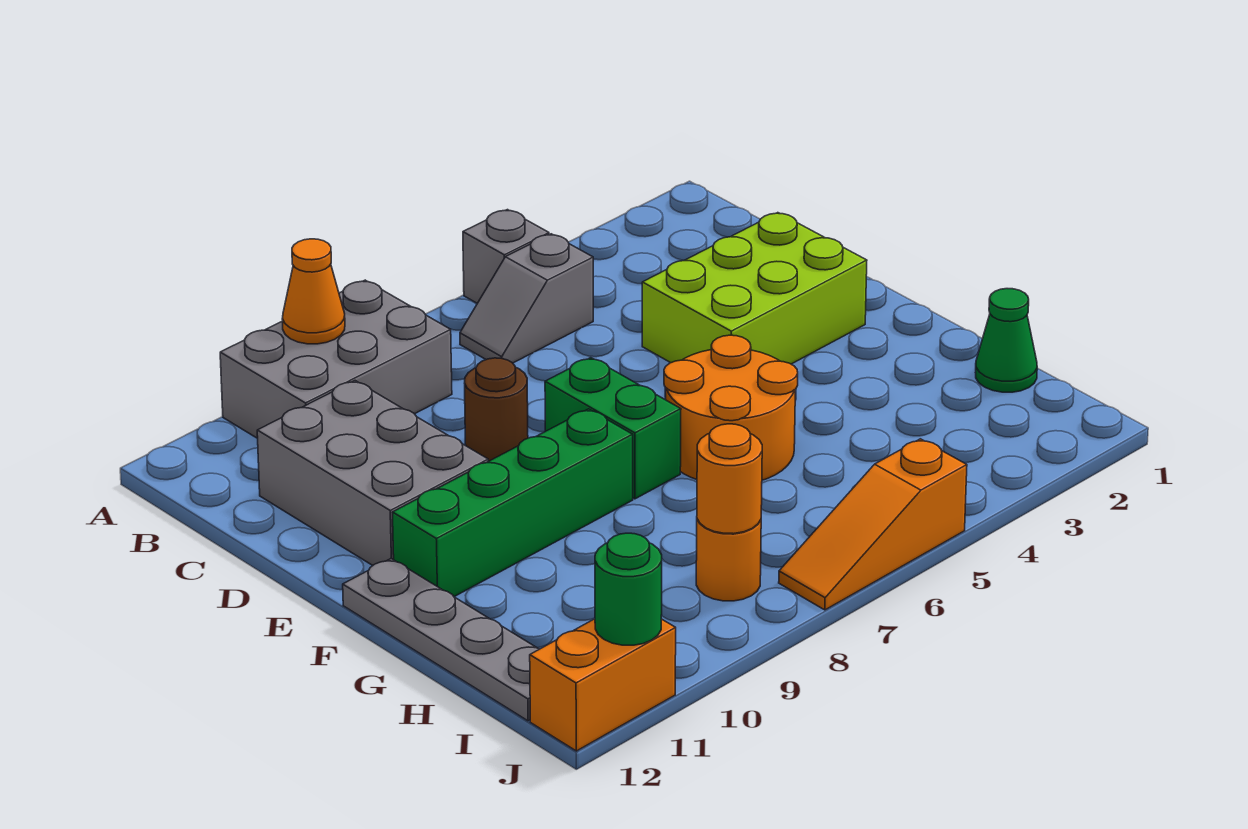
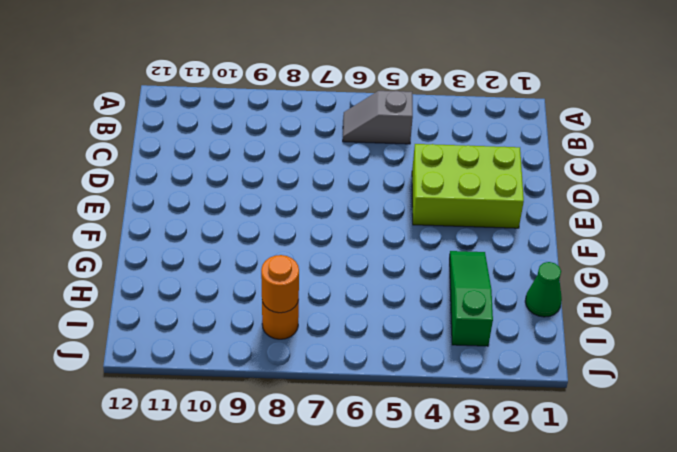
green slope G3:I3 level 1 top I -> none
none -> grey brick A5 level 1
none -> grey brick A8:B10 level 1
none -> grey brick C10:E11 level 1

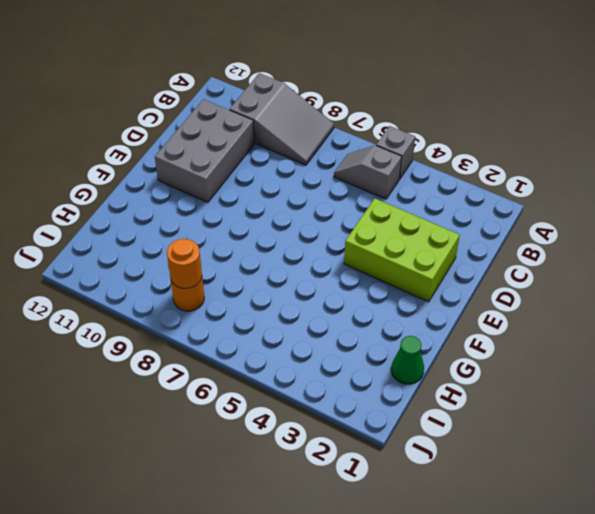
grey slope A8:B10 level 1 top 10 -> grey brick A8:B10 level 1
none -> brown round brick D8 level 1
none -> green brick E7:F7 level 1
none -> orange round brick F5:G6 level 1

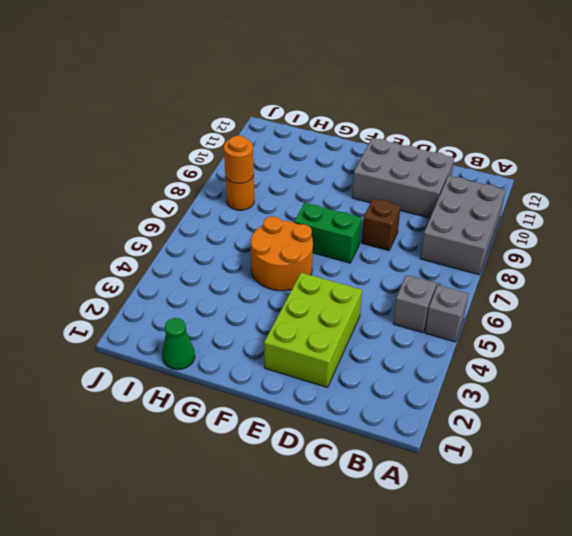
brown brick D8 level 1 -> brown round brick D8 level 1
none -> green brick F8:F11 level 1
none -> grey plate F12:I12 level 1
none -> orange slope J5:J7 level 1 top 5

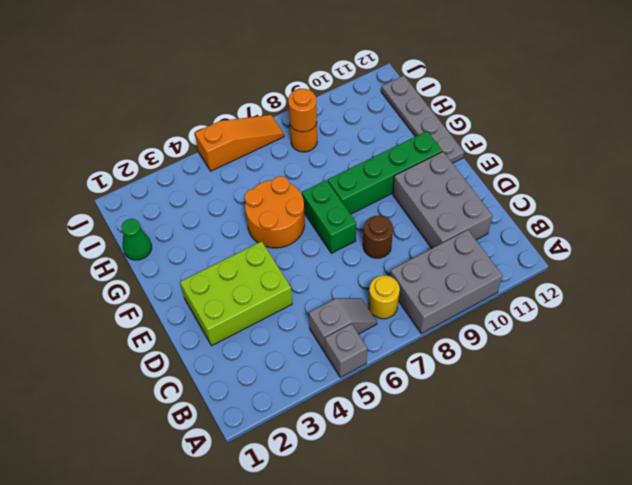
yellow round brick B7 level 1 -> none
none -> orange brick J11:J12 level 1
none -> orange cone A9 level 2
none -> green round brick J11 level 2

